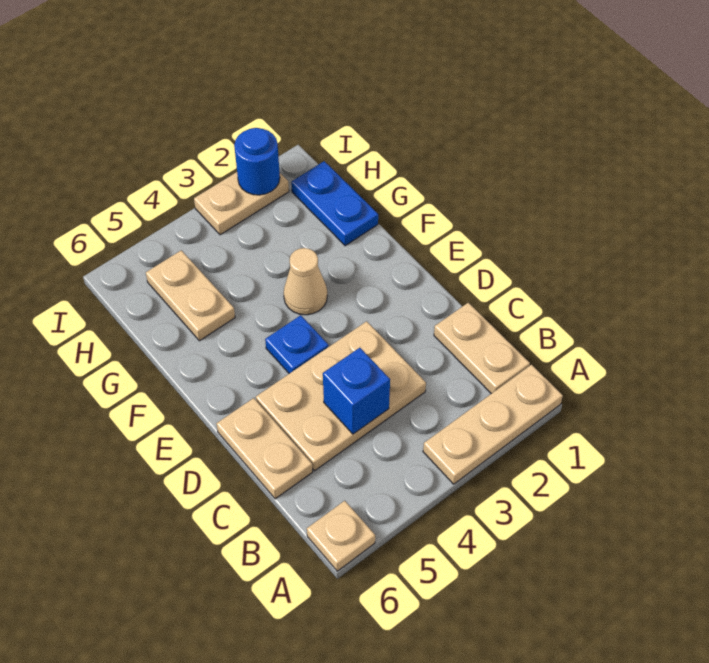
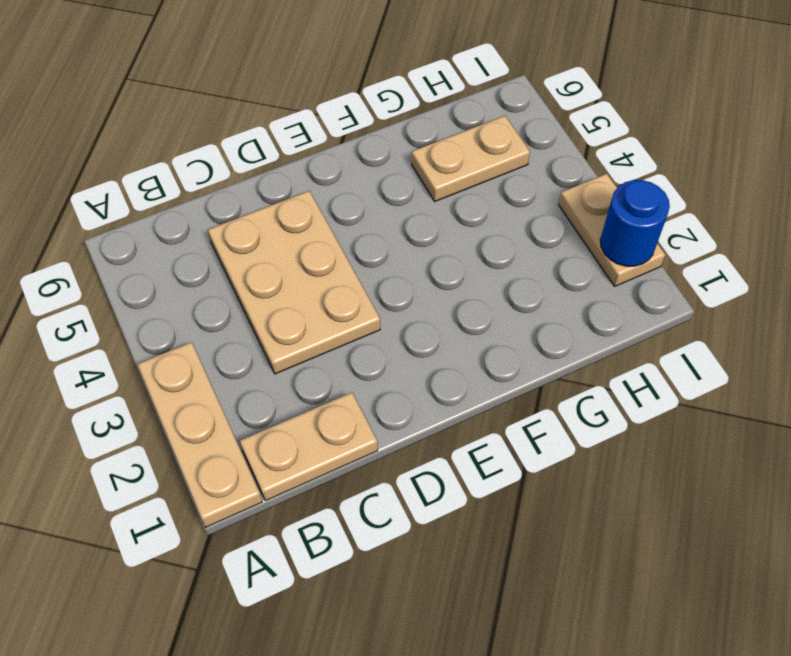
none -> tan plate A6 level 1
none -> tan plate C6:D6 level 1
none -> blue plate E4 level 1

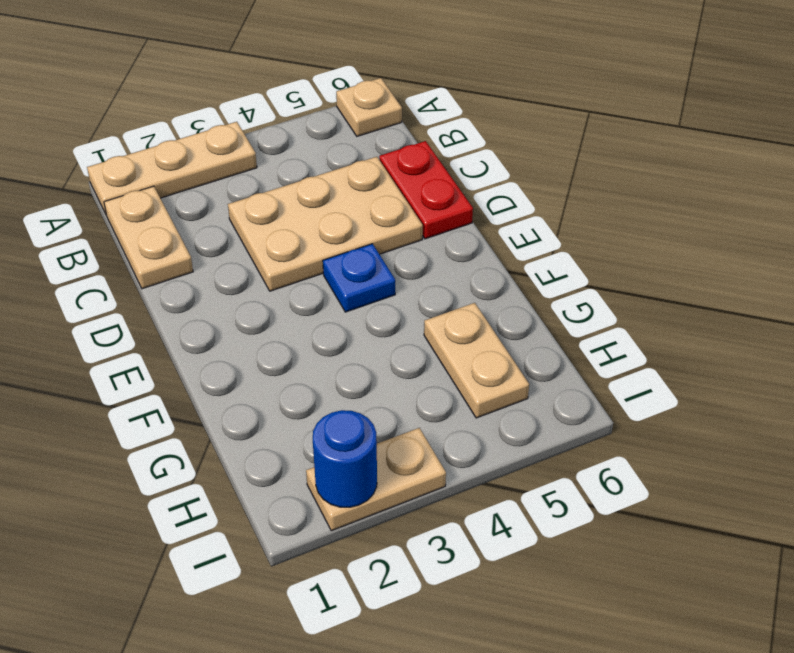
red plate C6:D6 level 1 -> tan plate C6:D6 level 1
none -> tan cone F3 level 1
none -> blue plate G1:H1 level 1
none -> blue brick C4 level 2

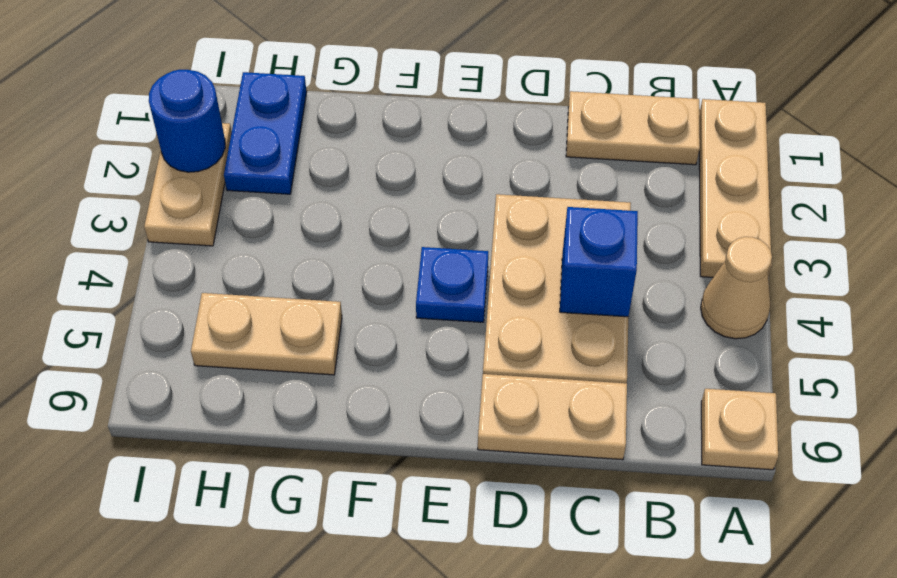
tan cone A4 level 1 -> tan cone F3 level 1
blue plate H1:H2 level 1 -> blue plate G1:H1 level 1

